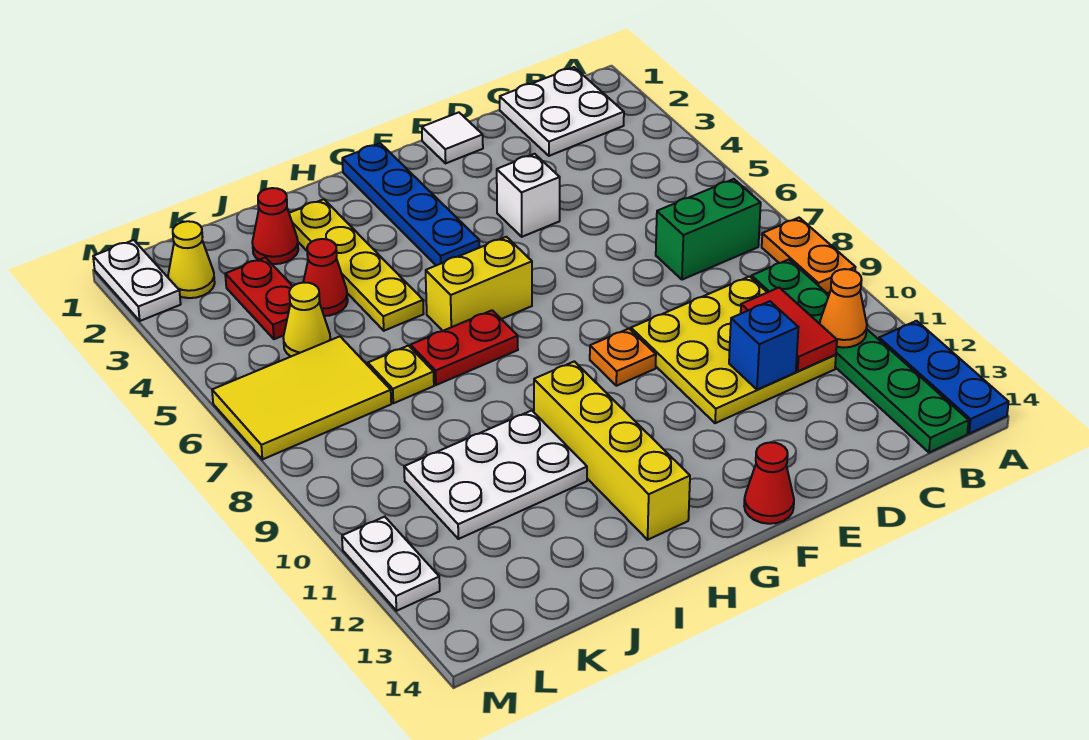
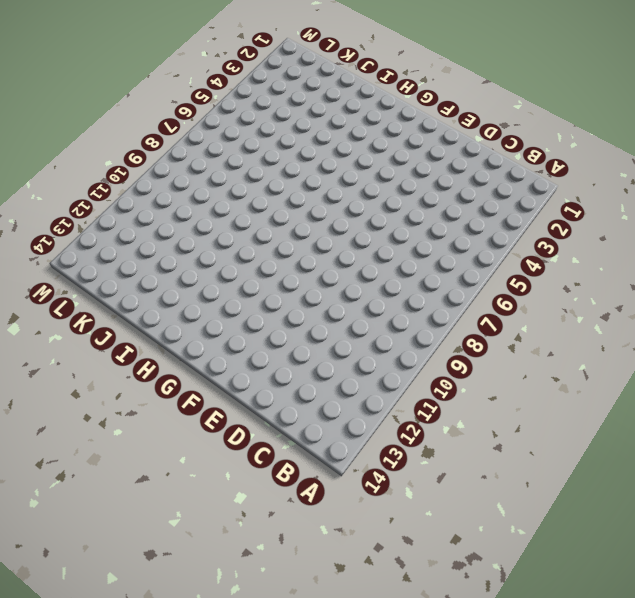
none -> orange plate A8:A9 level 1
none -> blue plate A12:A14 level 1
none -> white plate B1:C2 level 1

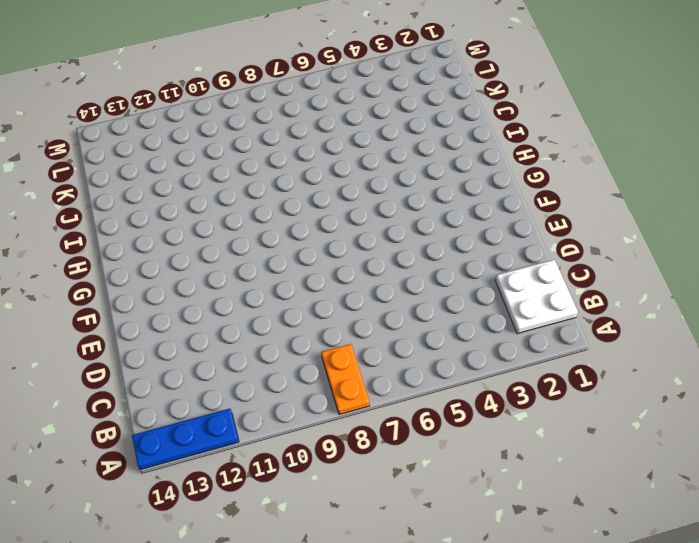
orange plate A8:B8 level 1 -> orange plate A8:A9 level 1
none -> green brick B7:C7 level 1
none -> green plate B9:B14 level 1
none -> yellow plate C9:E11 level 1

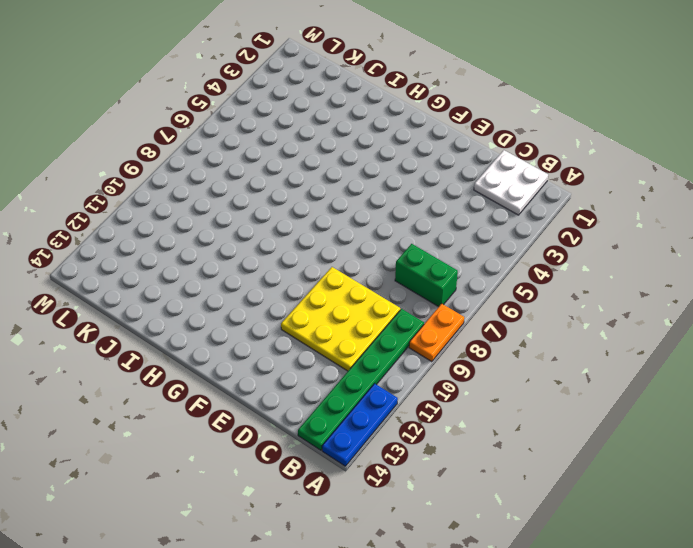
none -> white tile E1 level 1
none -> white brick E4 level 1
none -> orange plate F9 level 1

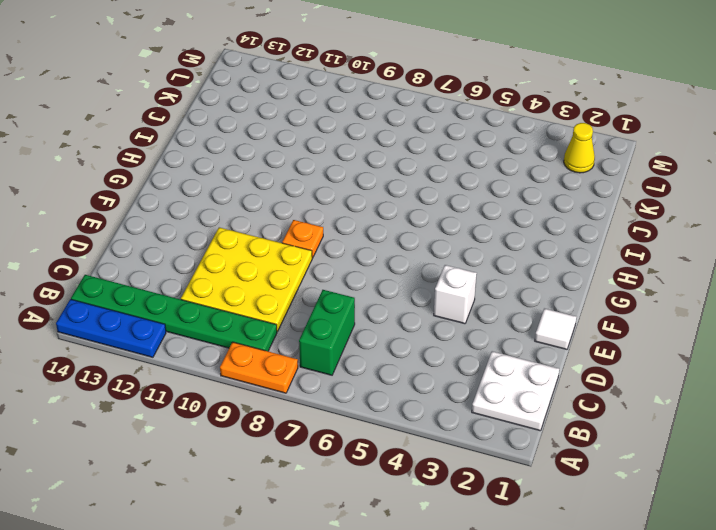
none -> red cone F14 level 1
none -> blue plate G1:G4 level 1
none -> yellow brick G6:H6 level 1

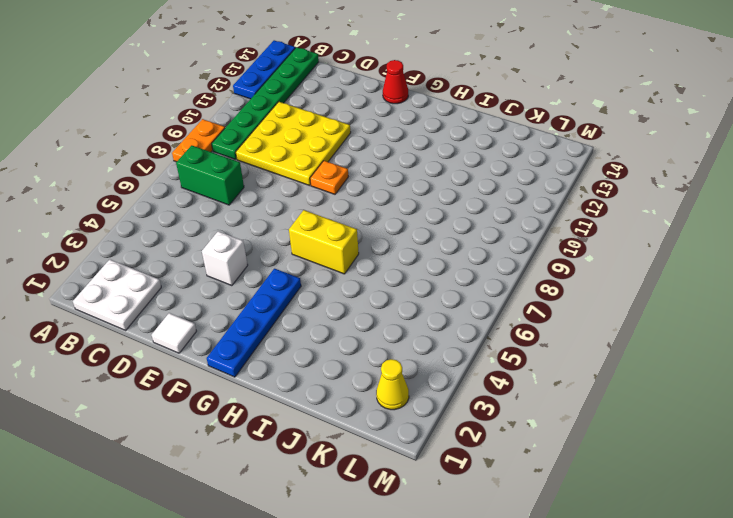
none -> red plate H7:I7 level 1
none -> yellow brick H10:H13 level 1
none -> yellow plate I2:I5 level 1

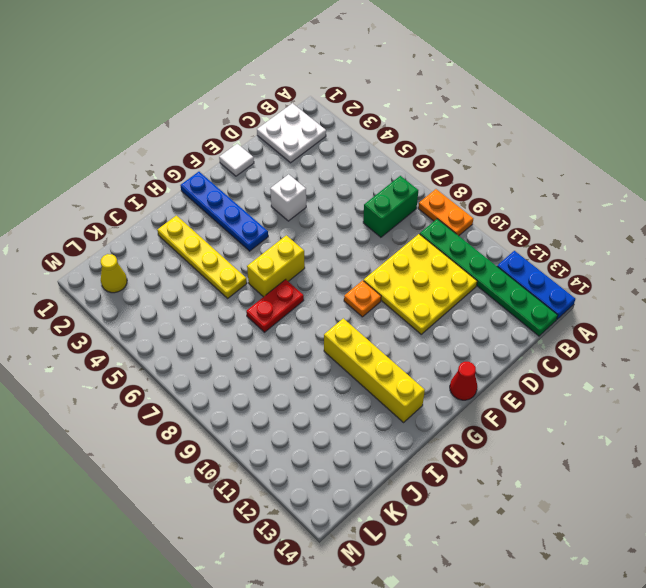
none -> white plate I10:K11 level 1
none -> red cone J2 level 1
none -> red cone J4 level 1

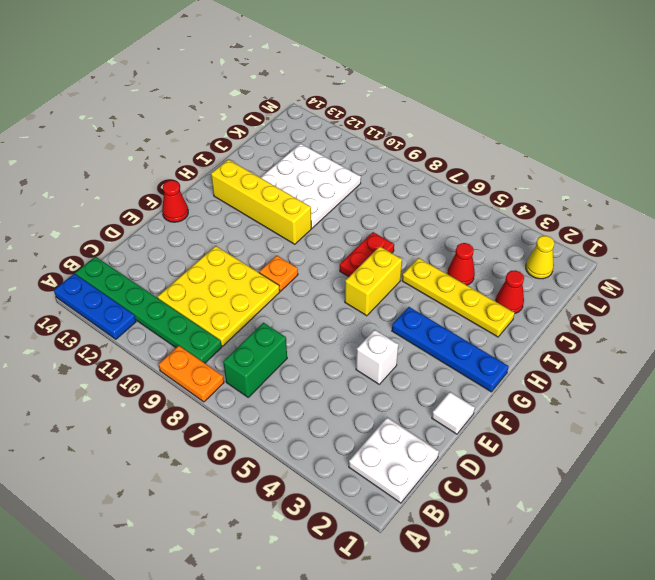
white plate I10:K12 level 1 -> white plate I10:K11 level 1
none -> yellow plate J7 level 1
none -> red plate K3:K4 level 1
none -> yellow cone K5 level 1

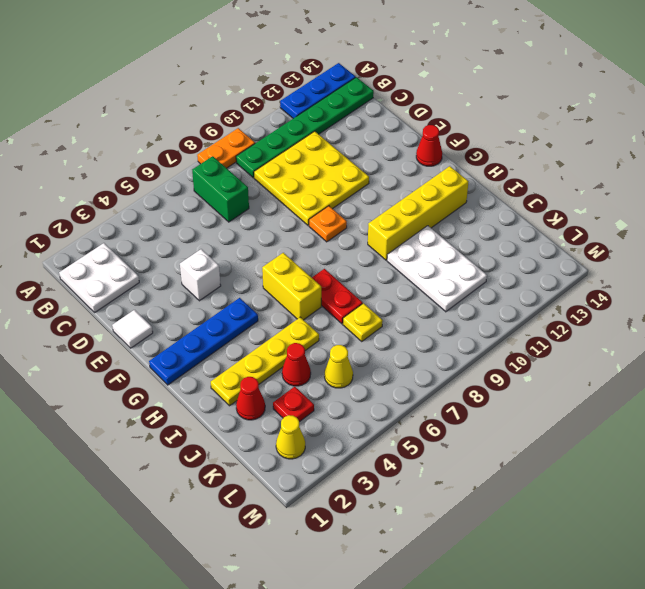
red plate K3 level 1 -> red plate K3:K4 level 1
none -> yellow tile K6:M7 level 1
none -> white plate M1:M2 level 1
none -> white plate M11:M12 level 1

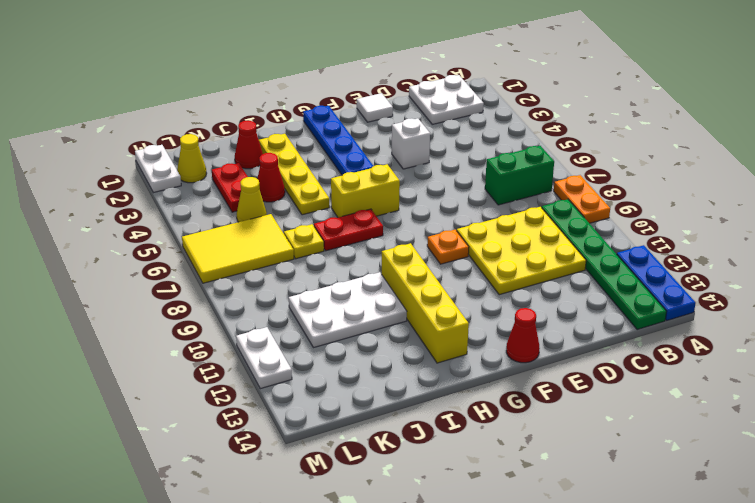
none -> orange cone B11 level 2
none -> red tile C10:C11 level 2
none -> blue brick D11 level 2

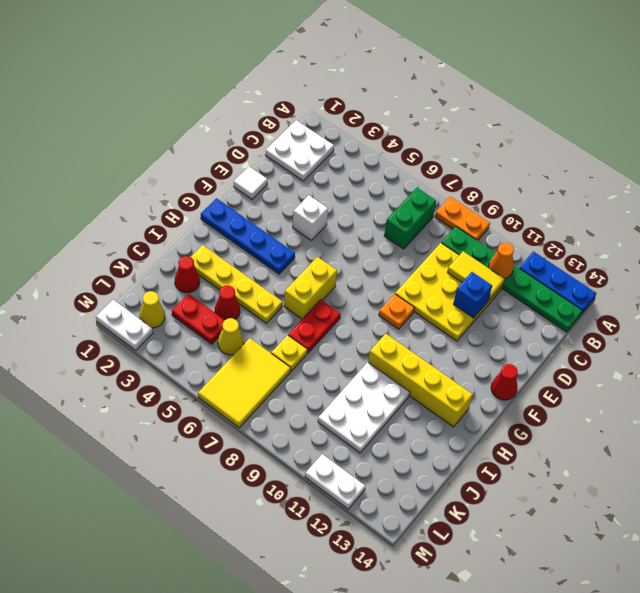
yellow tile C10:C11 level 2 -> red tile C10:C11 level 2

